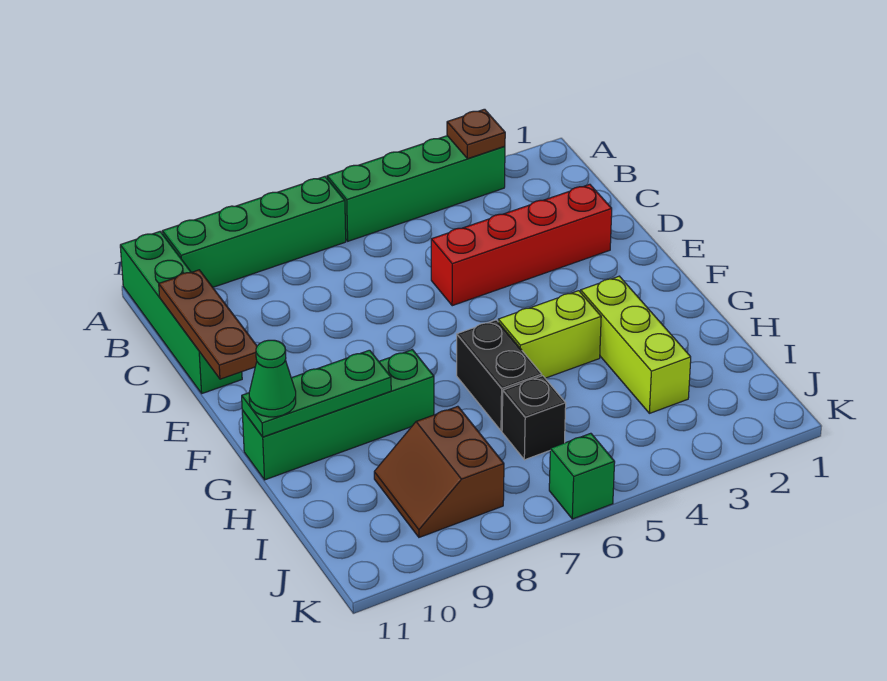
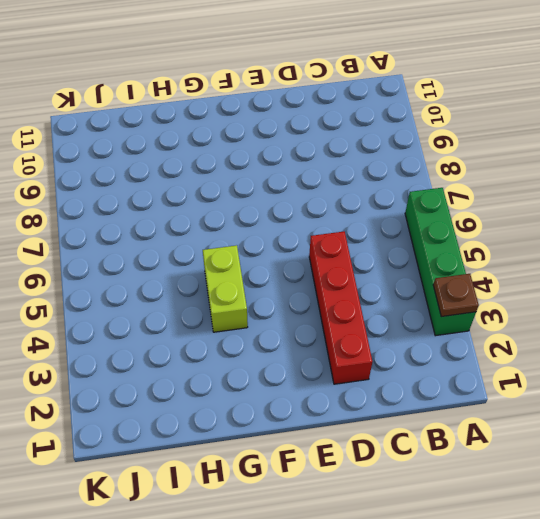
none -> green brick A7:A10 level 1
none -> green brick A11:D11 level 1
none -> lime brick G3:I3 level 1

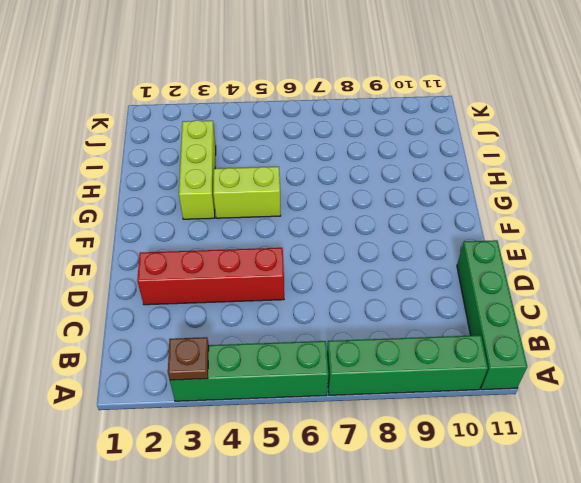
none -> black brick G6:H6 level 1
none -> green brick G8:G11 level 1
none -> black brick I6 level 1

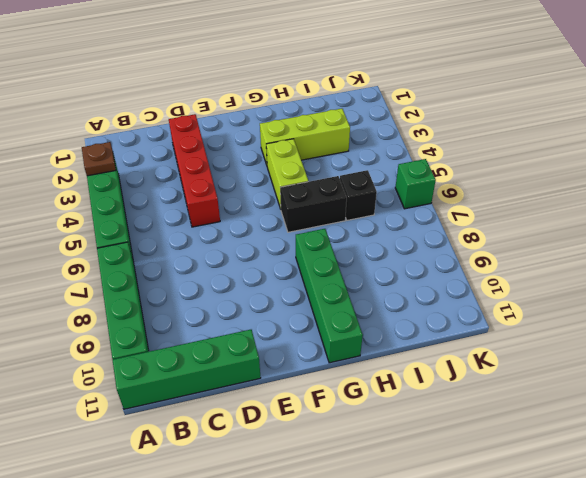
none -> brown slope I8:J9 level 1 top 8
none -> brown plate C11:E11 level 2
none -> green plate G9:G11 level 2

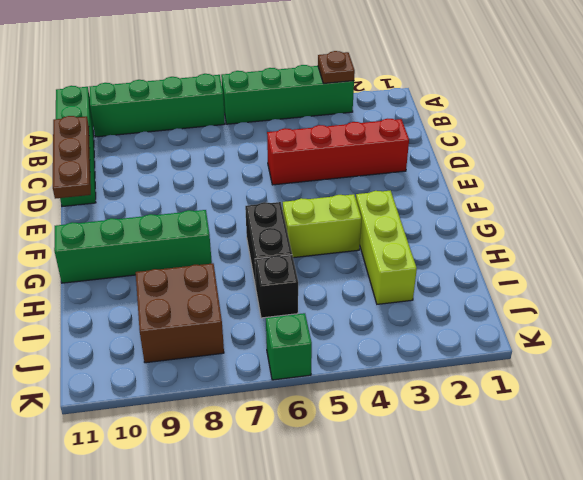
brown brick I8:J9 level 1 -> brown slope I8:J9 level 1 top 8
none -> green plate G9:G11 level 2
none -> green cone G11 level 3

